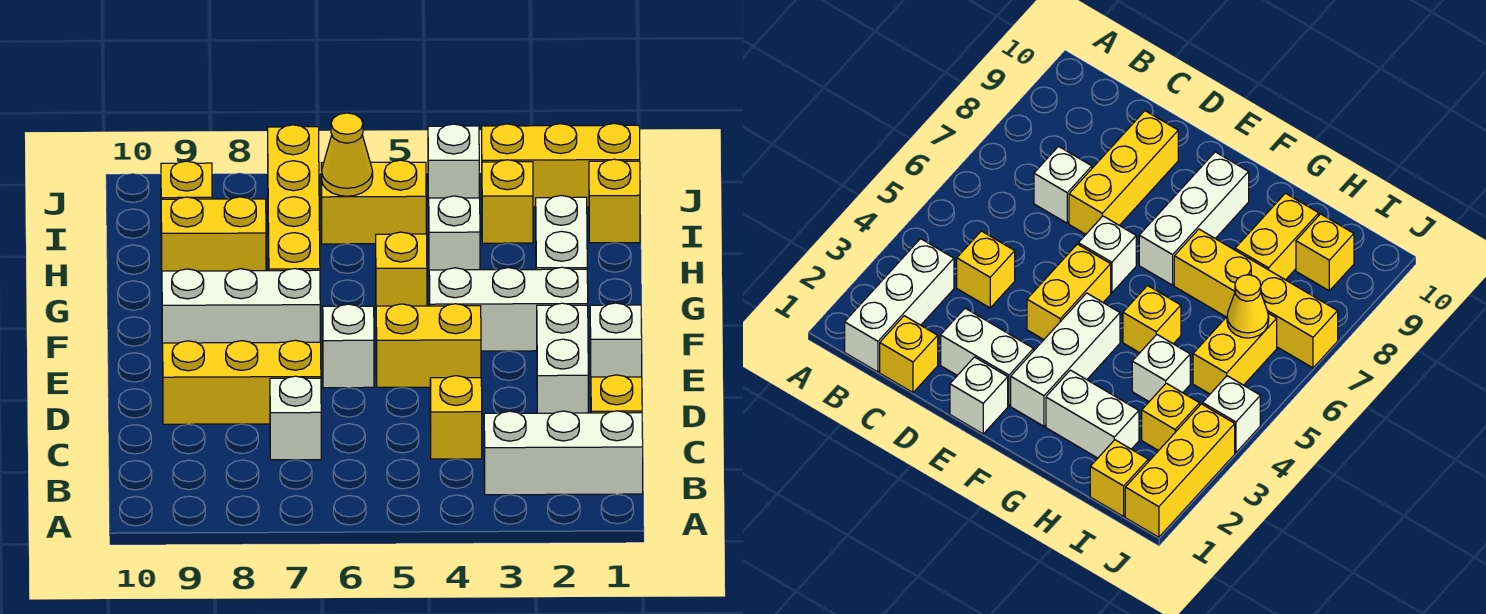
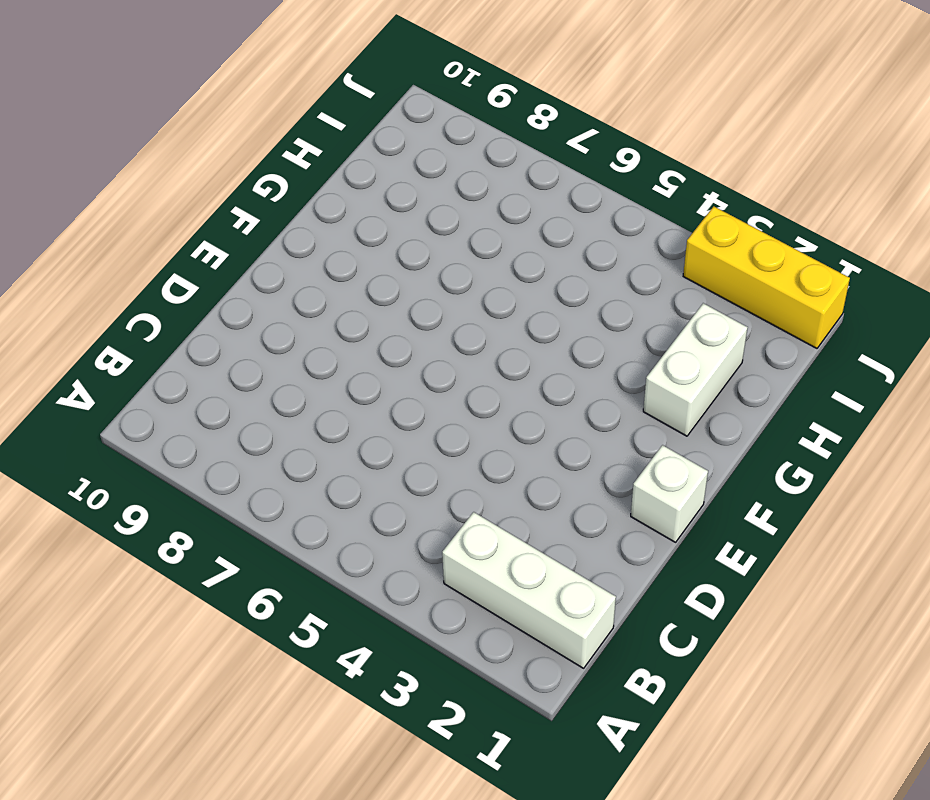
none -> yellow brick C1 level 1
none -> yellow brick C4 level 1
none -> white brick C7 level 1

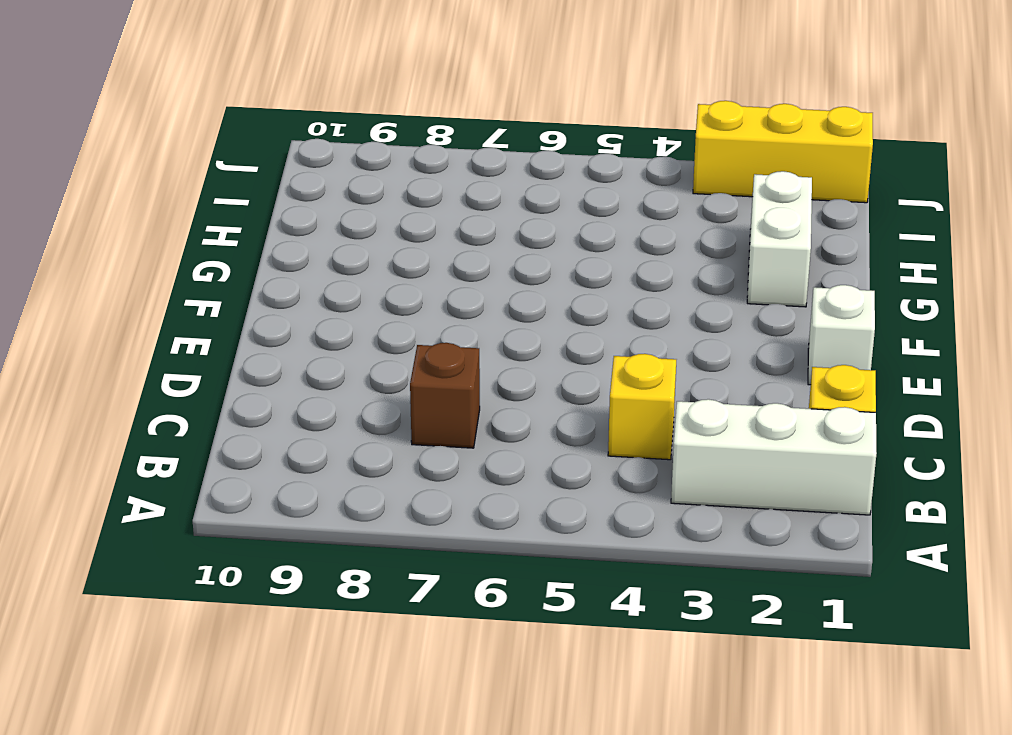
brown brick C7 level 1 -> white brick C7 level 1
none -> white brick D2:E2 level 1
none -> yellow brick D7:D9 level 1
none -> yellow brick E4:E5 level 1

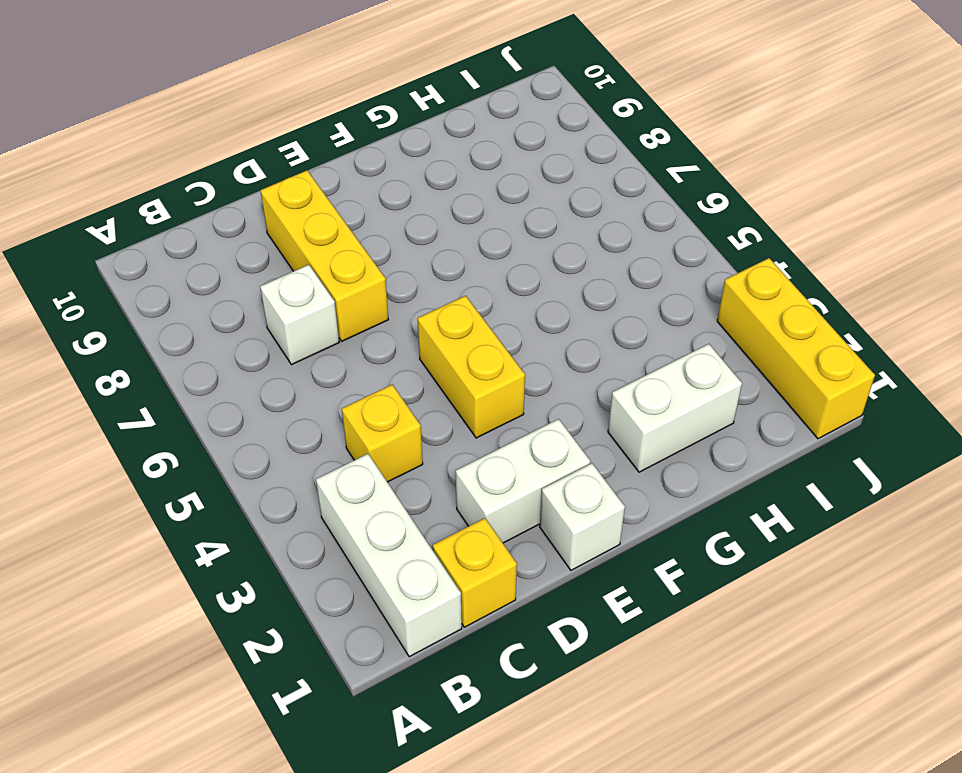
none -> white brick E6 level 1
none -> white brick F2:F4 level 1
none -> white brick F7:F9 level 1

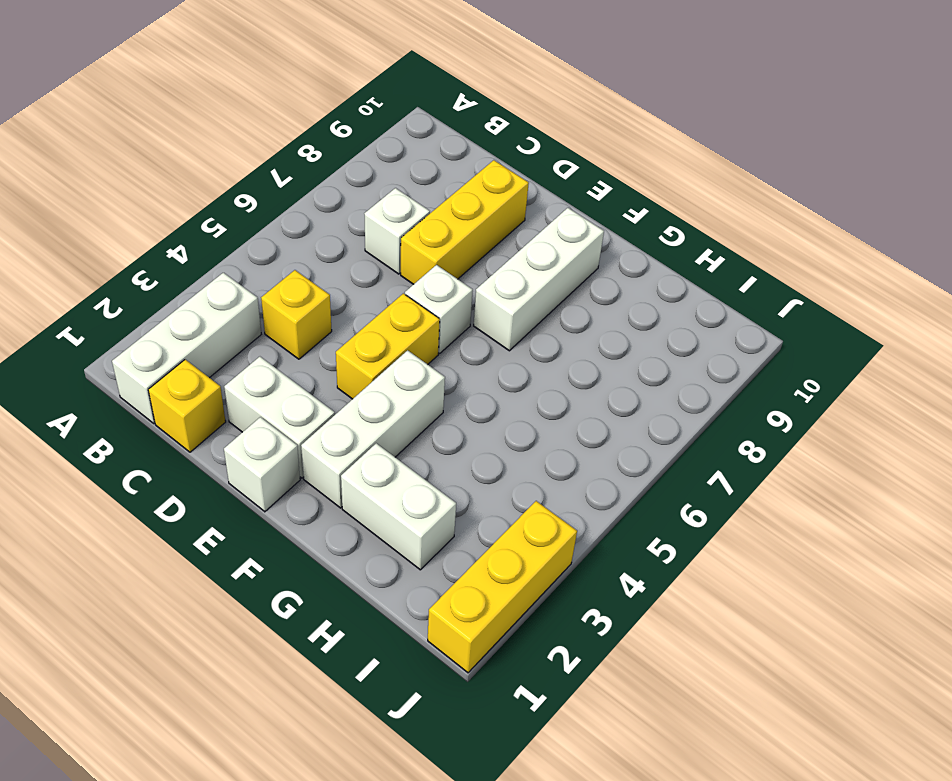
none -> yellow brick G5 level 1
none -> yellow brick G7:J7 level 1
none -> white brick H4 level 1

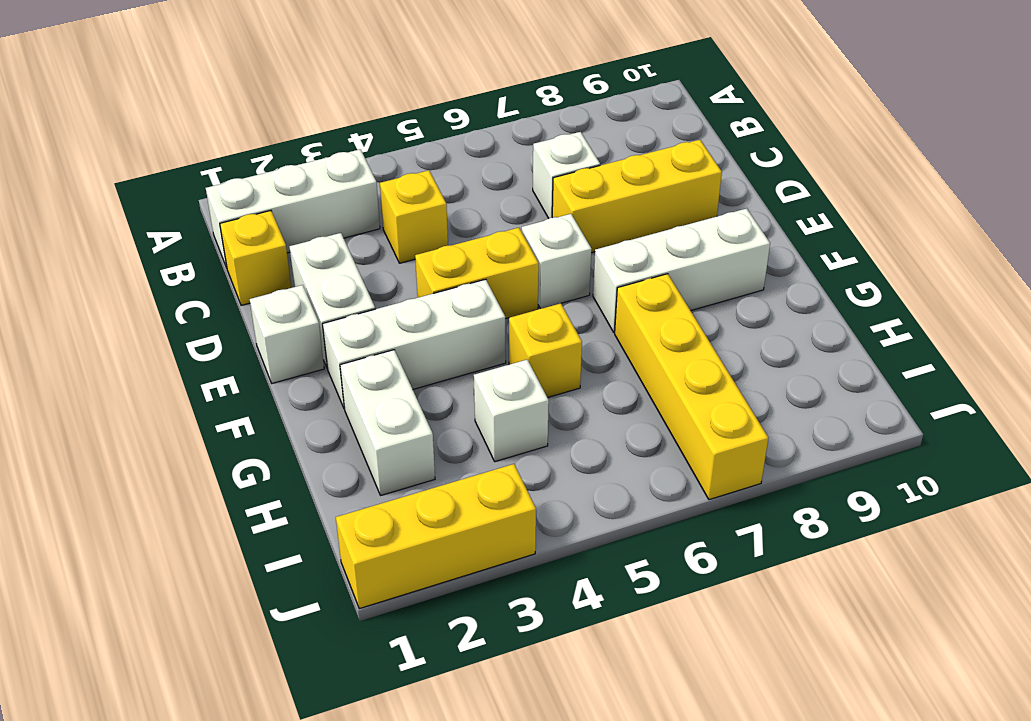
none -> yellow brick H8:H9 level 1
none -> yellow brick I1 level 1
none -> yellow brick I3 level 1

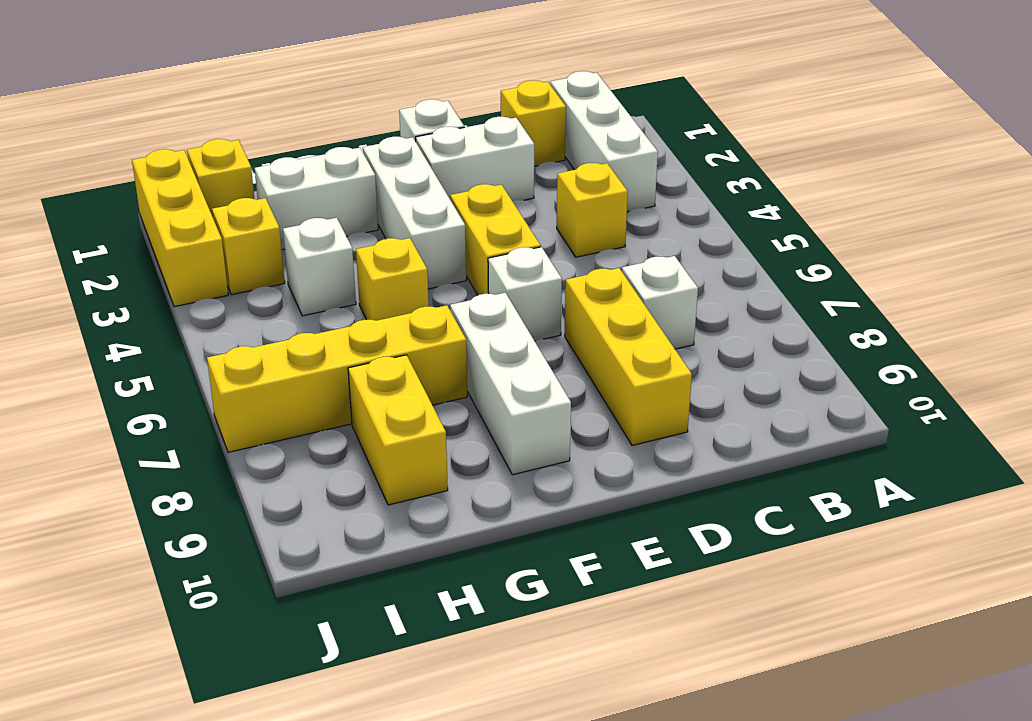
none -> yellow brick I5:I6 level 1
none -> yellow brick I9 level 1
none -> white brick J4 level 1

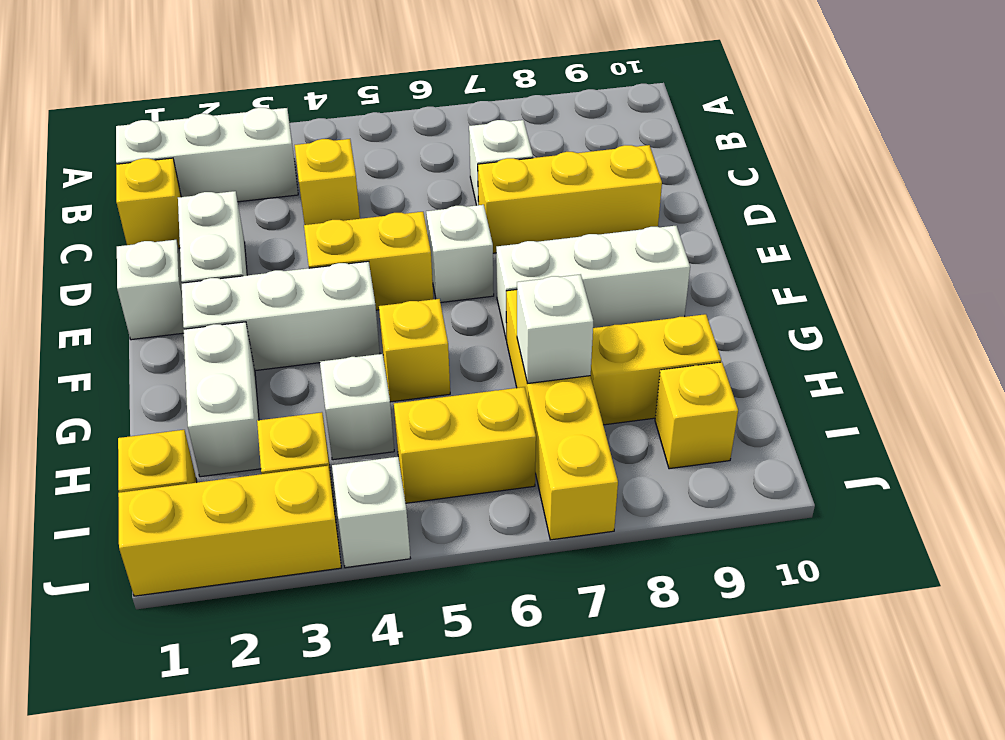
white brick H7 level 2 -> none
none -> yellow cone I6 level 2

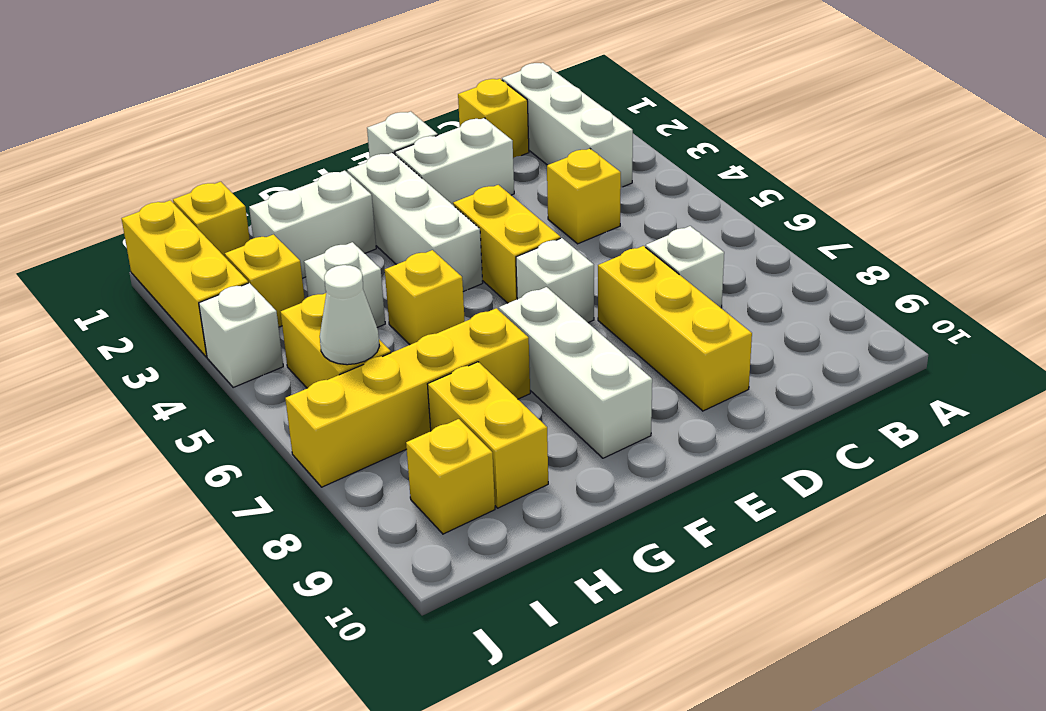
white cone I6 level 2 -> yellow cone I6 level 2

